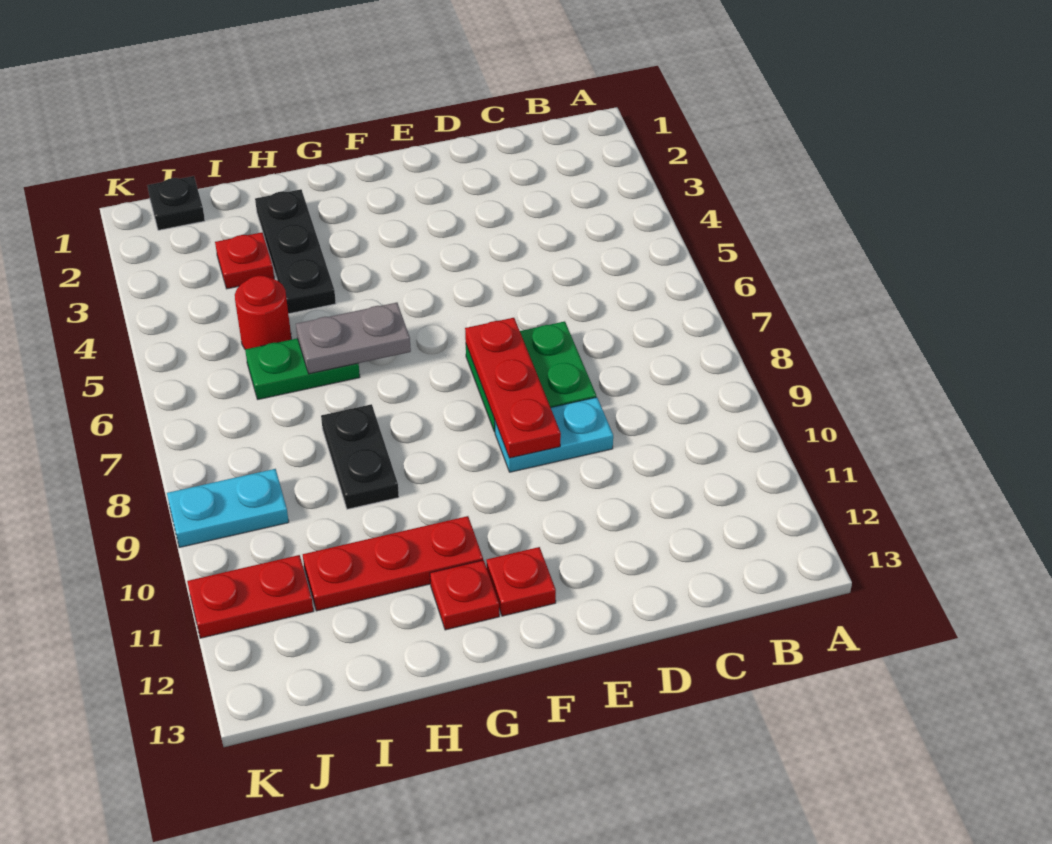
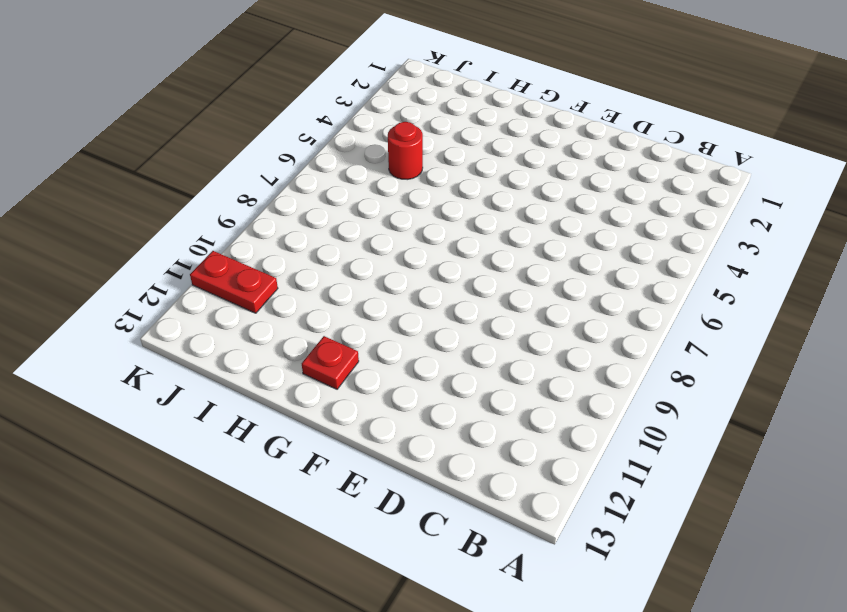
none -> green plate D7:E8 level 1
none -> cyan plate D9:E9 level 1
none -> red plate F12 level 1

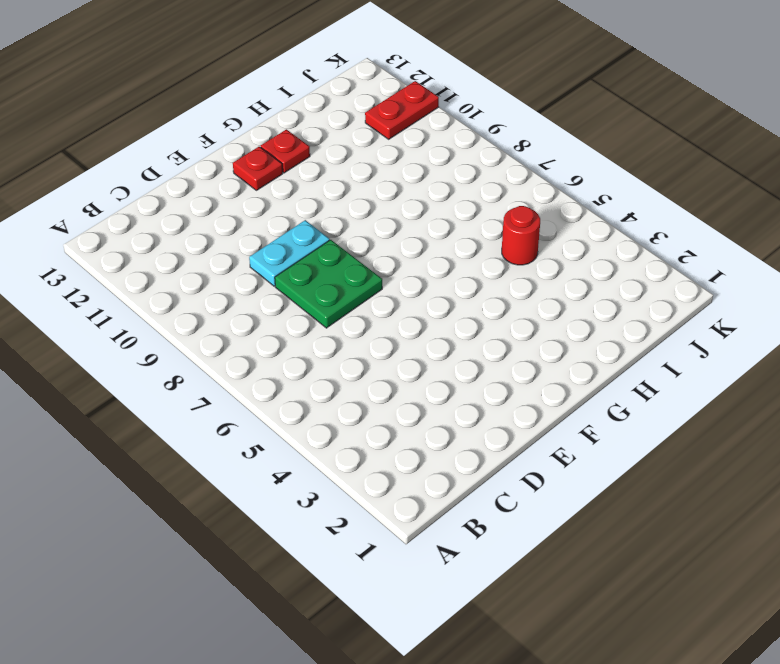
none -> red plate G11:I11 level 1
none -> black plate H2:H4 level 1
none -> green plate H6:I6 level 1

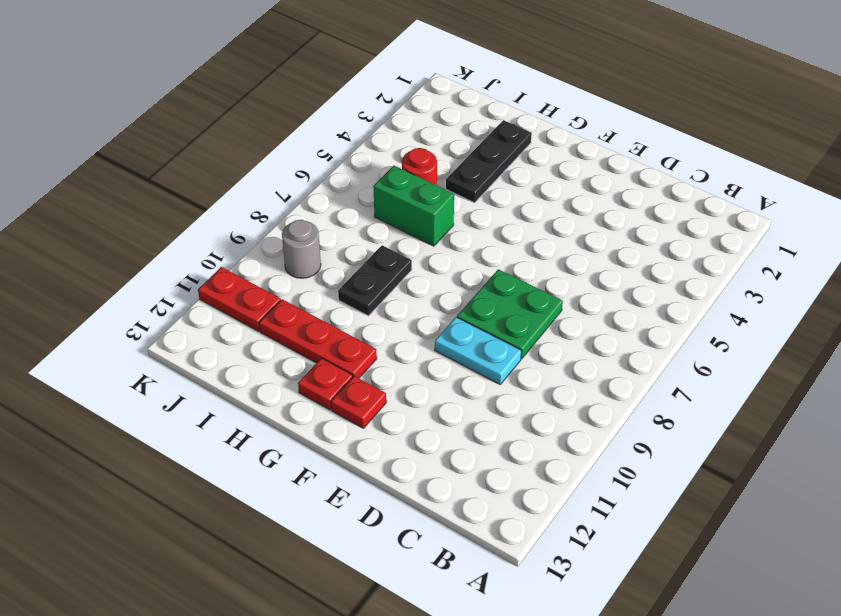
green brick H6:I6 level 1 -> green plate H6:I6 level 1
grey round brick J9 level 1 -> cyan plate J9:K9 level 1
none -> red plate I3 level 1
none -> black plate J1 level 1
none -> red plate E7:E9 level 2

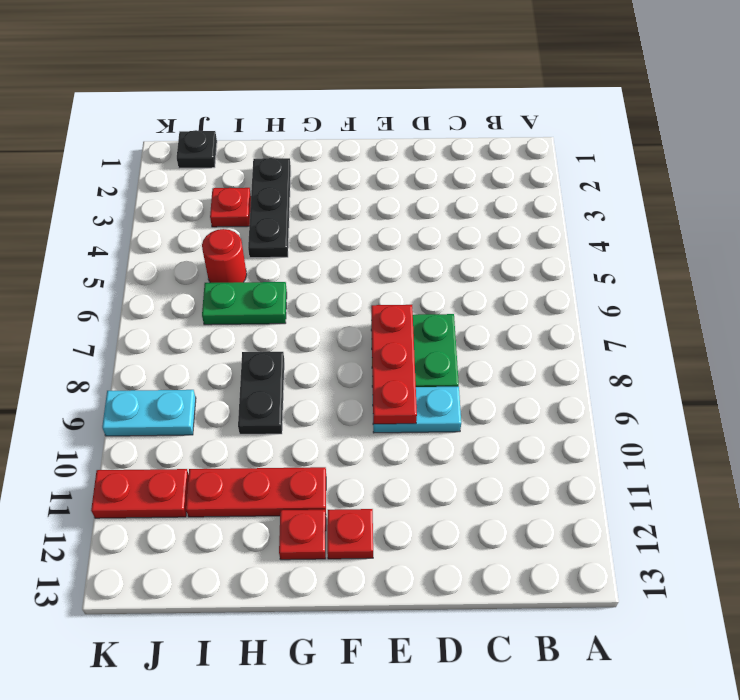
none -> grey plate G6:H6 level 2

